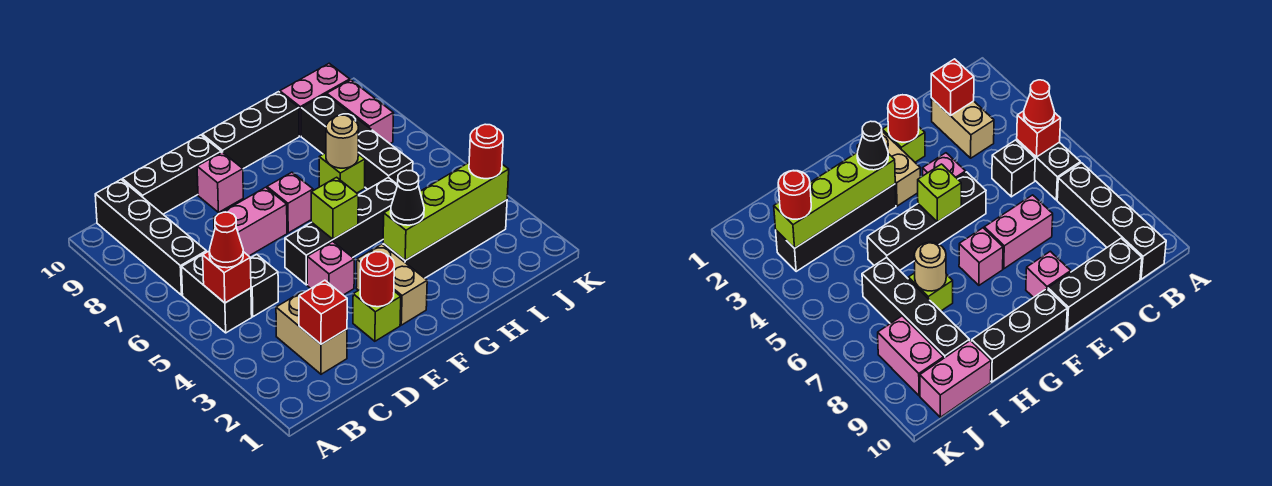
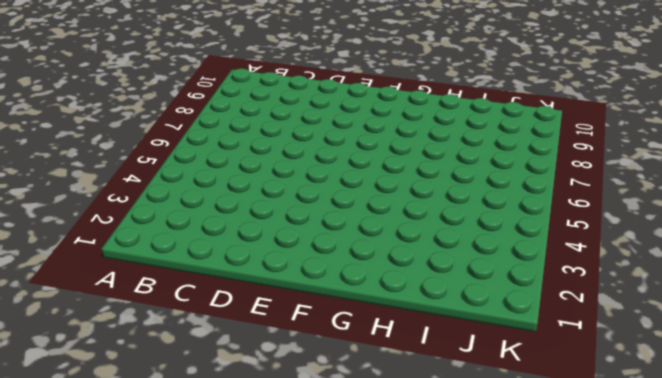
none -> black brick B5:B6 level 1
none -> black brick B7:B10 level 1
none -> tan brick C2:C3 level 1

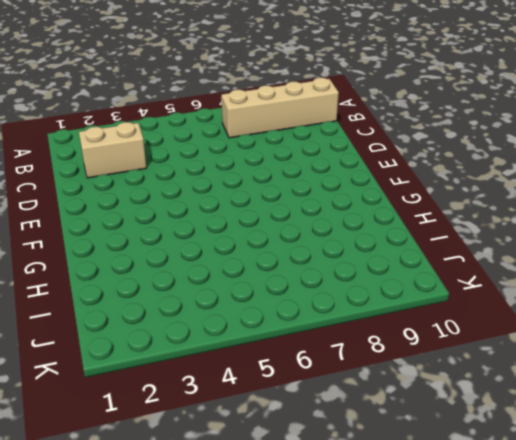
tan brick B7:B10 level 1 -> black brick B7:B10 level 1
none -> black brick B5:B6 level 1
none -> black brick C5 level 1
none -> black brick C10:E10 level 1

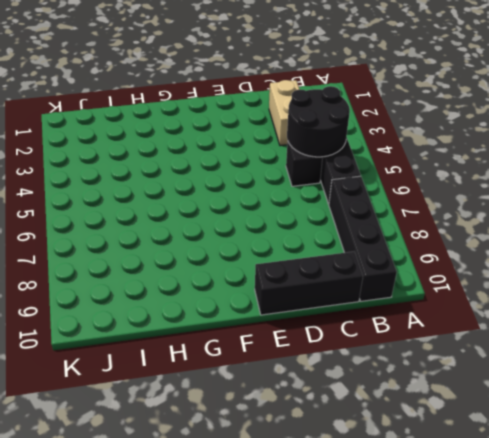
black round brick B4:C5 level 2 -> red brick B5 level 2
none -> pink brick D7:E7 level 1
none -> lime brick E2 level 1
none -> pink brick E4 level 1

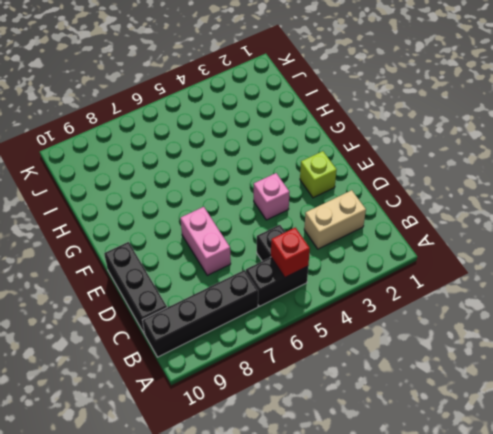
none -> black brick E5:H5 level 1
none -> pink brick E9 level 1
none -> tan brick F2:F3 level 1

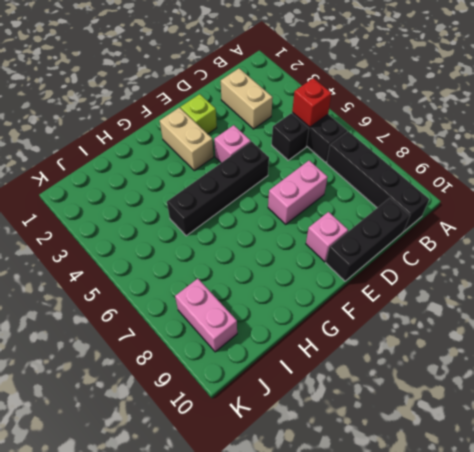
none -> pink brick F7 level 1
none -> black brick F10:H10 level 1
none -> black brick G3:J3 level 1

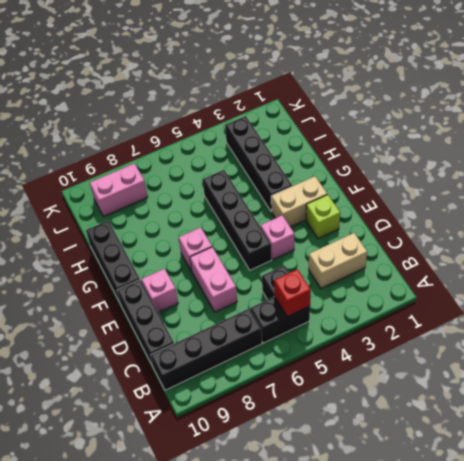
none -> lime brick H7 level 1
none -> black brick I6:I9 level 1
none -> pink brick I10:J10 level 1

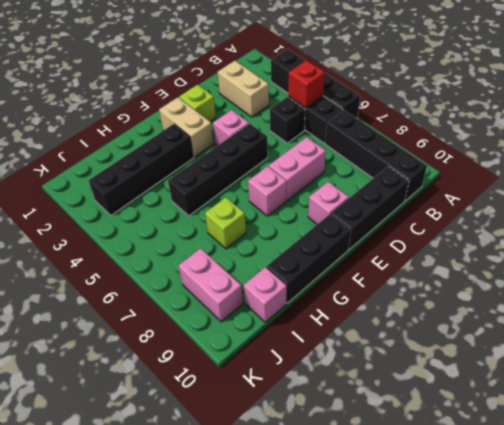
black brick A3:A6 level 1 -> black brick I6:I9 level 1
pink brick I10 level 1 -> pink brick I10:J10 level 1
none -> red brick C2 level 2
none -> red round brick E2 level 2
none -> lime brick F5 level 2

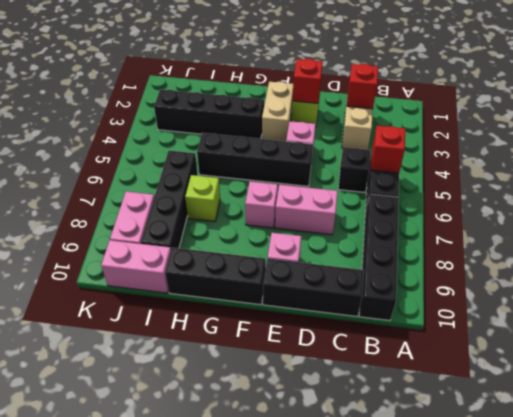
red brick E2 level 2 -> red round brick E2 level 2
none -> lime brick F5 level 2
none -> lime brick G3:J3 level 2
none -> tan round brick H7 level 2

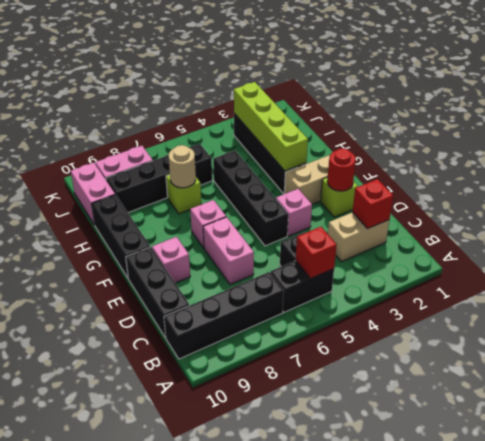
none -> lime brick F5 level 2
none -> red cone B5 level 3
none -> black cone G3 level 3

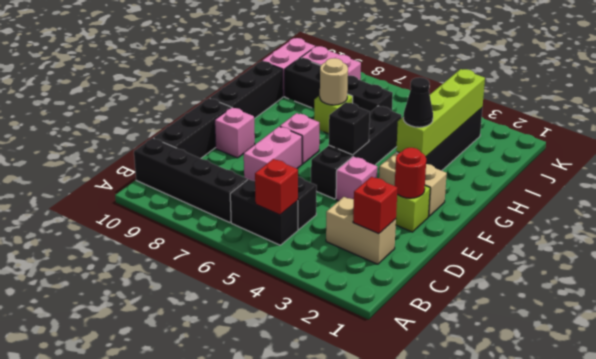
black brick F5 level 2 -> lime brick F5 level 2
none -> red cone B5 level 3
none -> red round brick J3 level 3

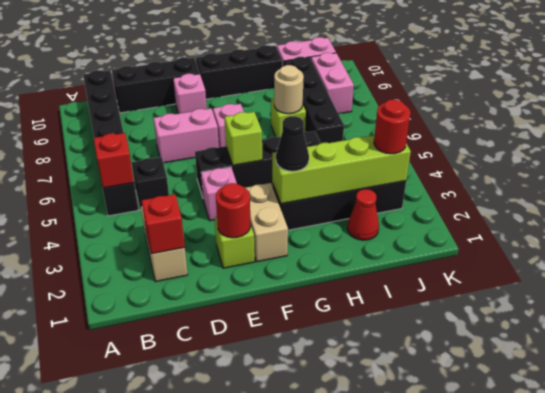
red cone I2 level 1 -> red cone B5 level 3

